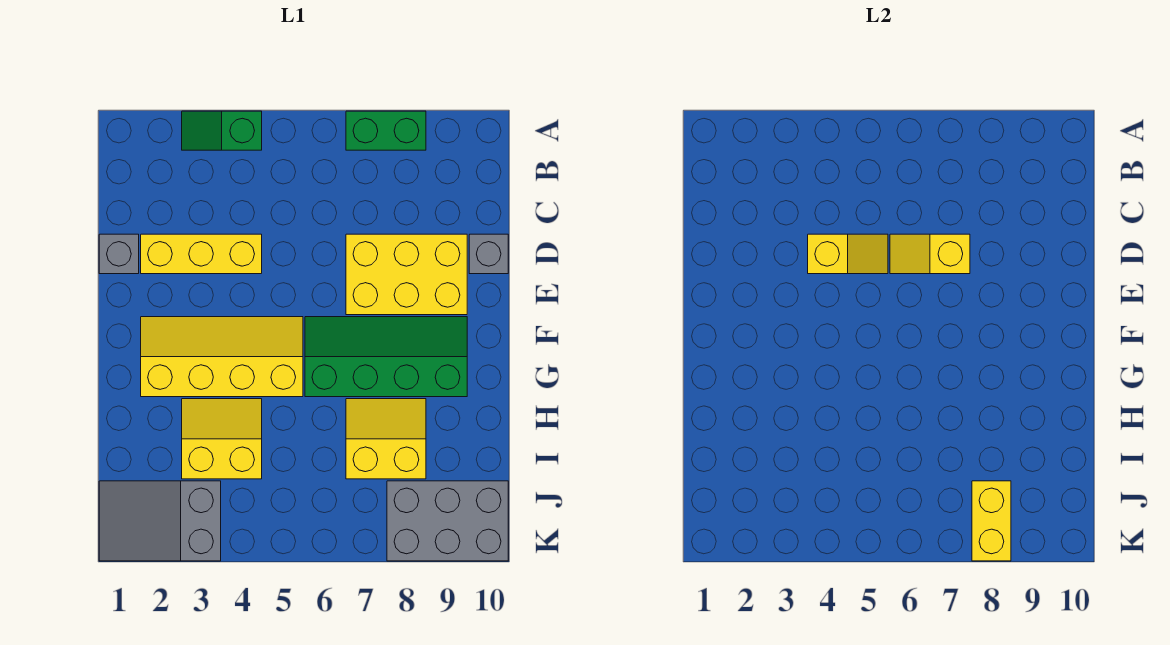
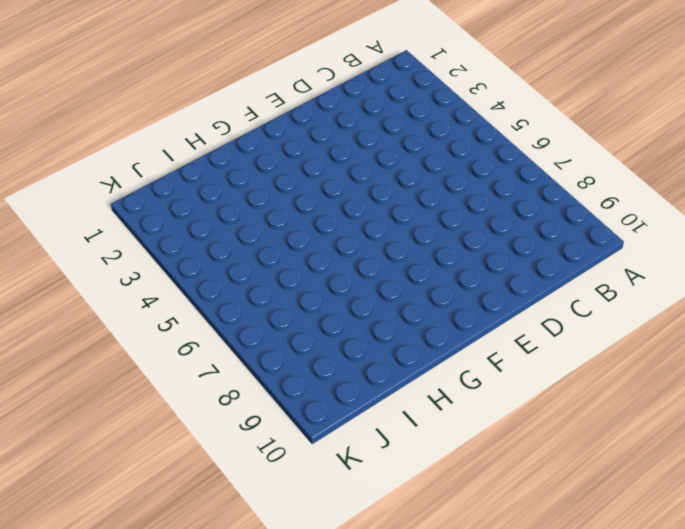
none -> green slope A3:A4 level 1 top 4
none -> green brick A7:A8 level 1
none -> grey brick D1 level 1

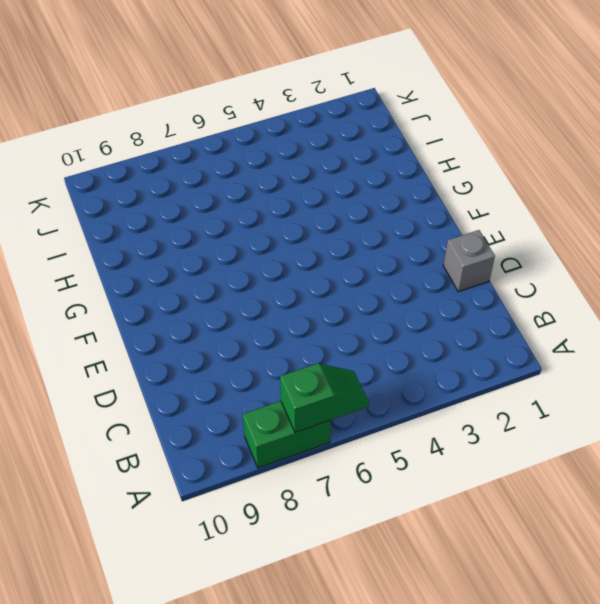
green slope A6:A7 level 2 top 7 -> green slope A3:A4 level 1 top 4
none -> yellow brick D2:D4 level 1
none -> yellow brick D7:E9 level 1
none -> grey brick D10 level 1

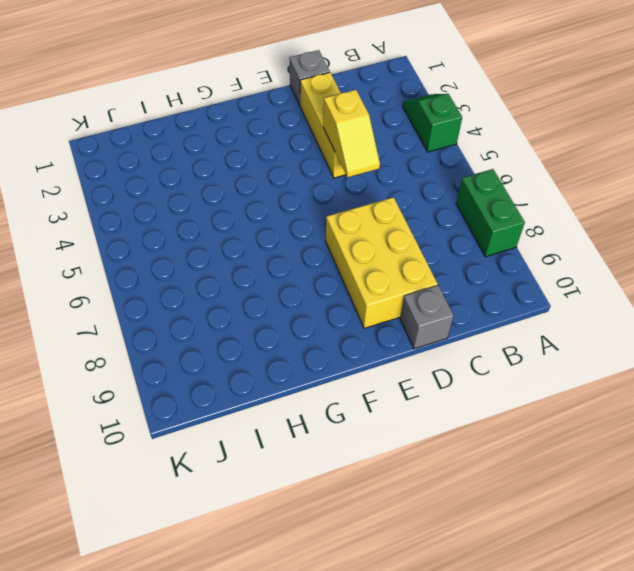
none -> yellow slope F2:G5 level 1 top G
none -> green slope F6:G9 level 1 top G
none -> yellow slope H3:I4 level 1 top I

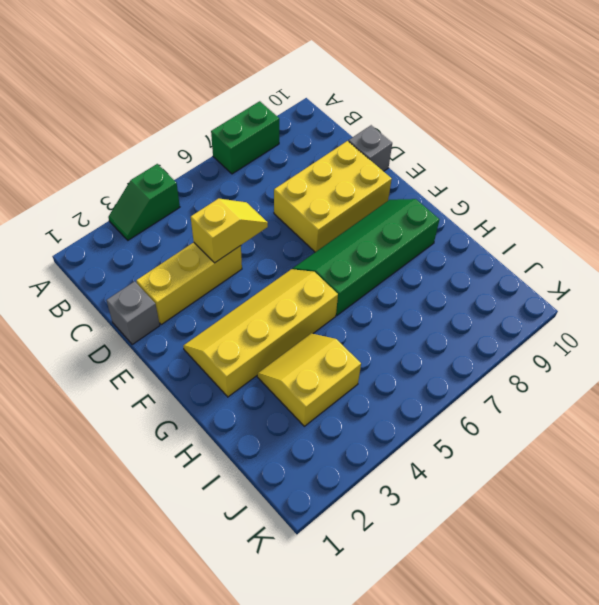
none -> yellow slope H7:I8 level 1 top I
none -> grey slope J1:K3 level 1 top 3
none -> grey brick J8:K10 level 1

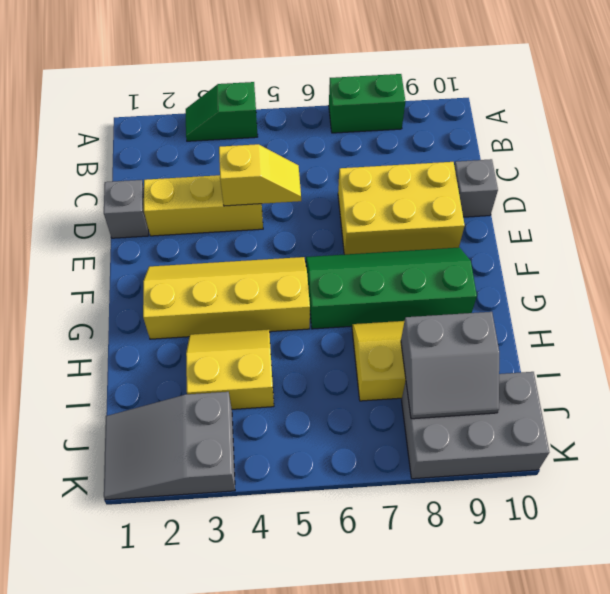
grey slope I8:J9 level 2 top I -> yellow brick J8:K8 level 2
none -> yellow slope D6:D7 level 2 top 7

